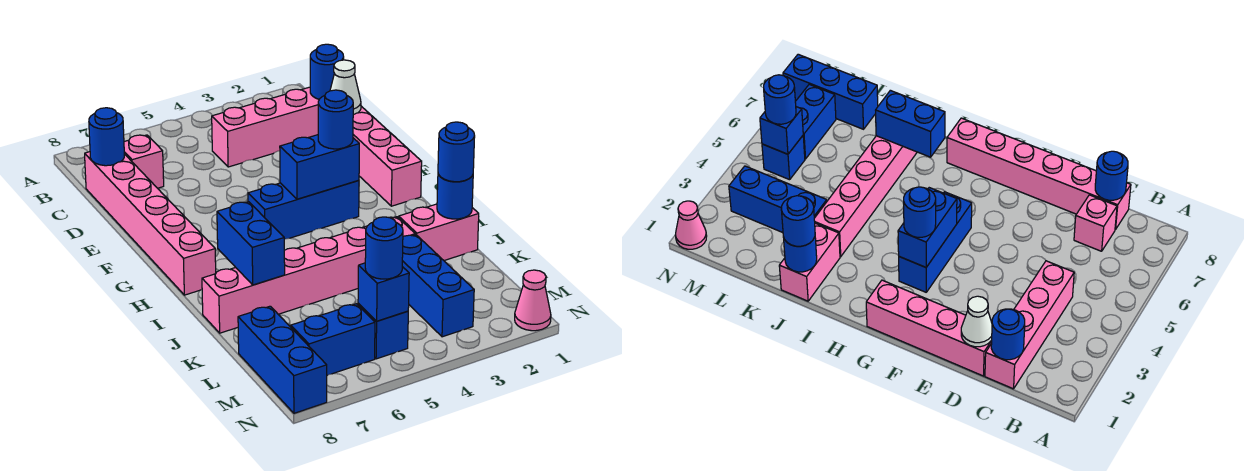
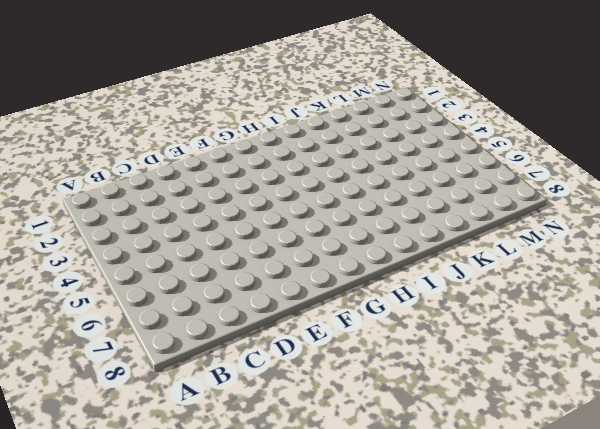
none -> pink brick C1:C4 level 1
none -> pink brick C7 level 1
none -> pink brick C8:H8 level 1

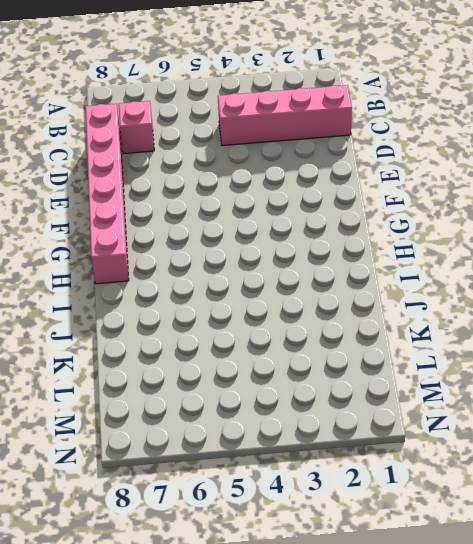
none -> pink brick D1:G1 level 1
none -> blue brick G3:G5 level 1
none -> pink brick J1:J2 level 1

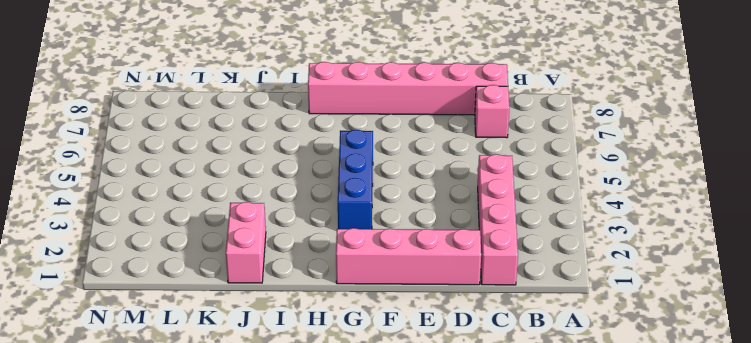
none -> pink brick J3:J8 level 1
none -> blue brick K3:M3 level 1
none -> blue brick L8:N8 level 1

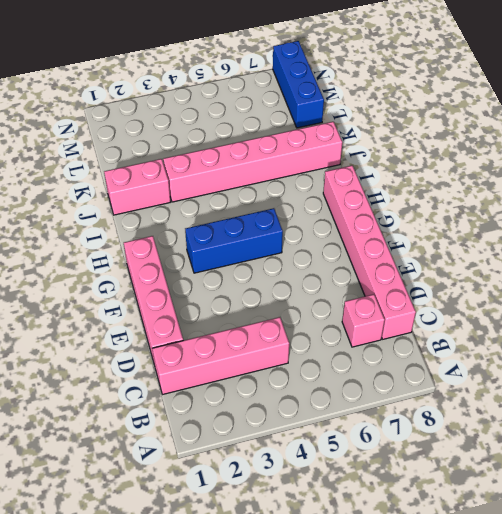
none -> blue brick K3:M3 level 1
none -> blue brick M5 level 1
none -> blue brick M6:M7 level 1

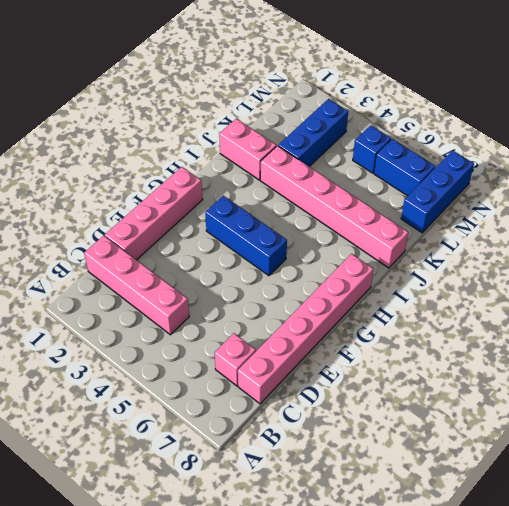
none -> pink cone N1 level 1
none -> blue round brick C1 level 2
none -> blue round brick C8 level 2

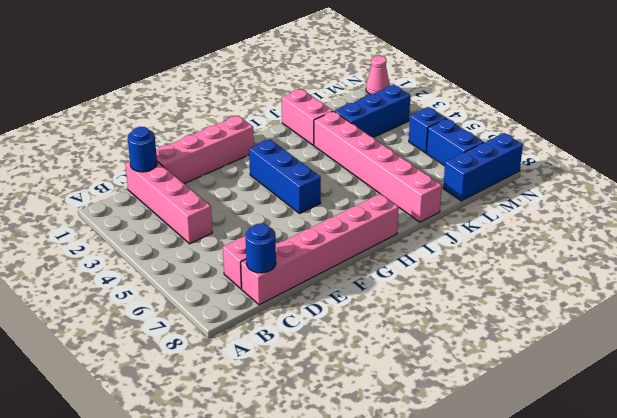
none -> white cone D1 level 2
none -> blue brick G3:G4 level 2
none -> blue brick I7:J7 level 2

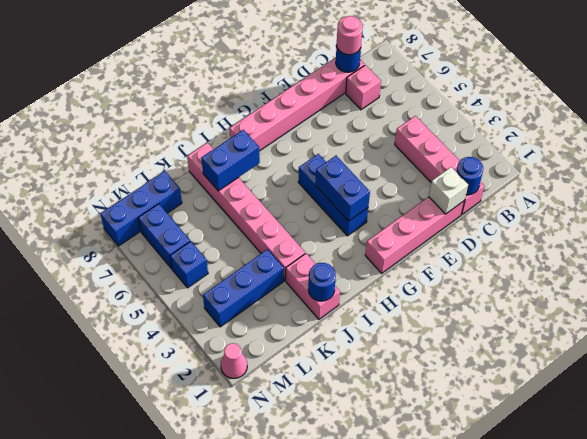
pink round brick C8 level 3 -> none
white brick D1 level 2 -> white cone D1 level 2
none -> blue brick M5 level 2
none -> blue round brick G3 level 3
none -> blue round brick J1 level 3

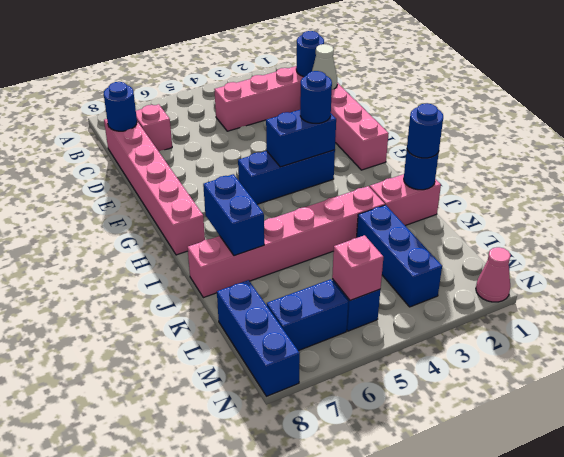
pink brick M5 level 2 -> blue brick M5 level 2
none -> blue round brick M5 level 3

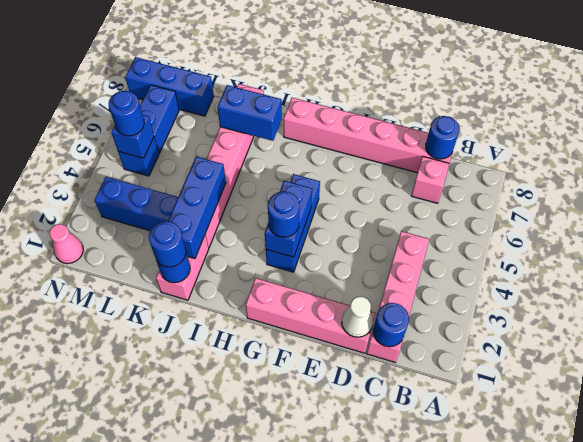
blue brick J2:J4 level 2 -> none

